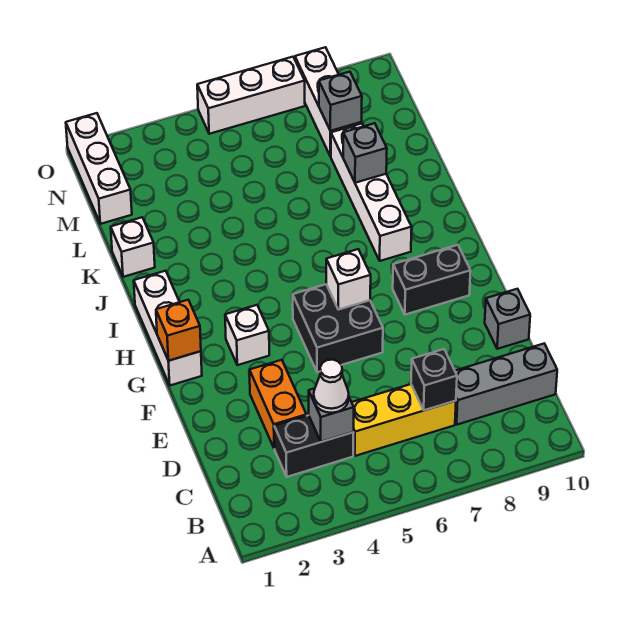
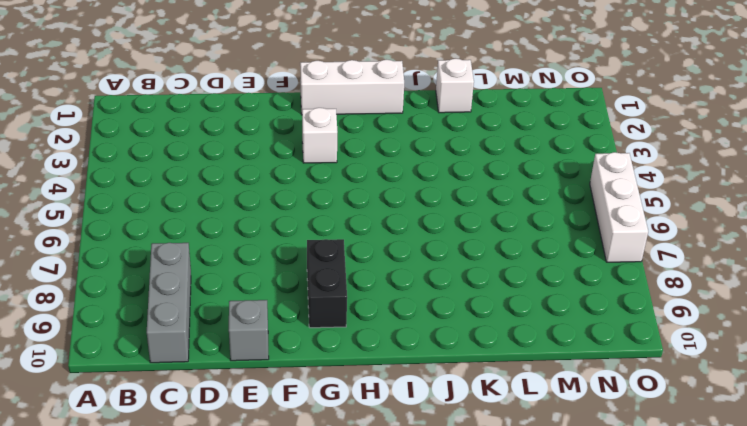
none -> black brick C3:C4 level 1
none -> yellow brick C5:C7 level 1
none -> orange brick D3:E3 level 1

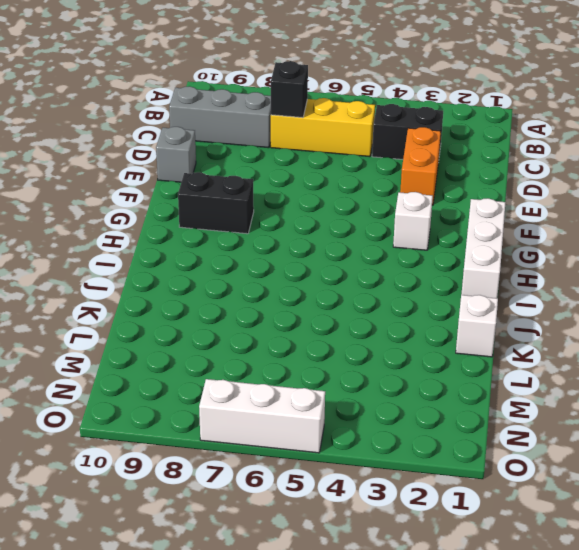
none -> black brick F5:G6 level 1
none -> white brick I8:L8 level 1
none -> white brick M1:O1 level 1

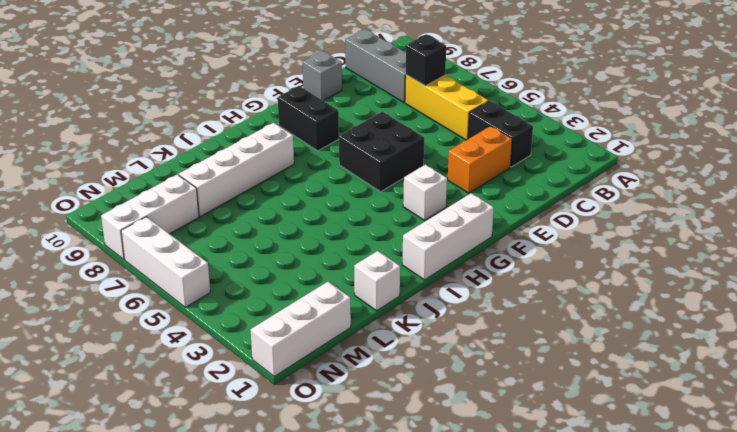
none -> grey brick C4 level 2
none -> orange brick G1 level 2
none -> white brick G6 level 2

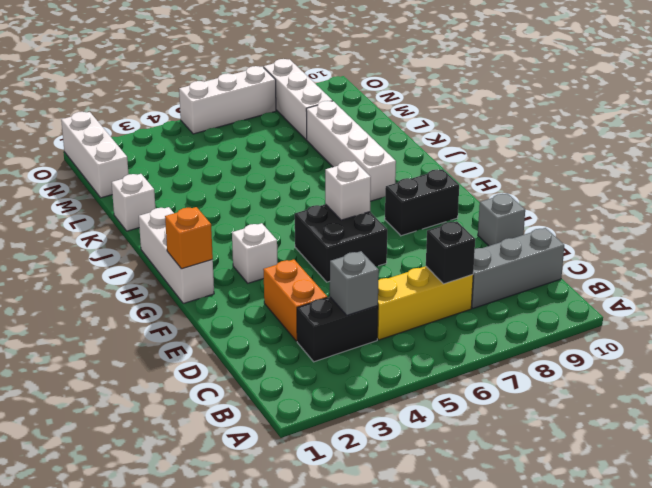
none -> grey brick K8 level 2
none -> grey brick M8 level 2
none -> white cone C4 level 3

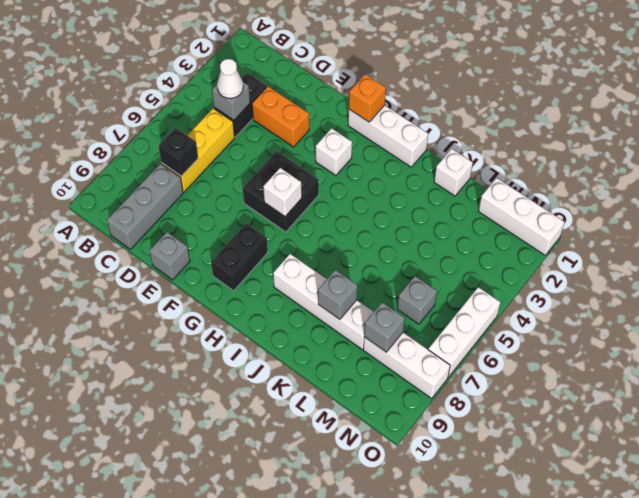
grey brick M6 level 1 -> none

